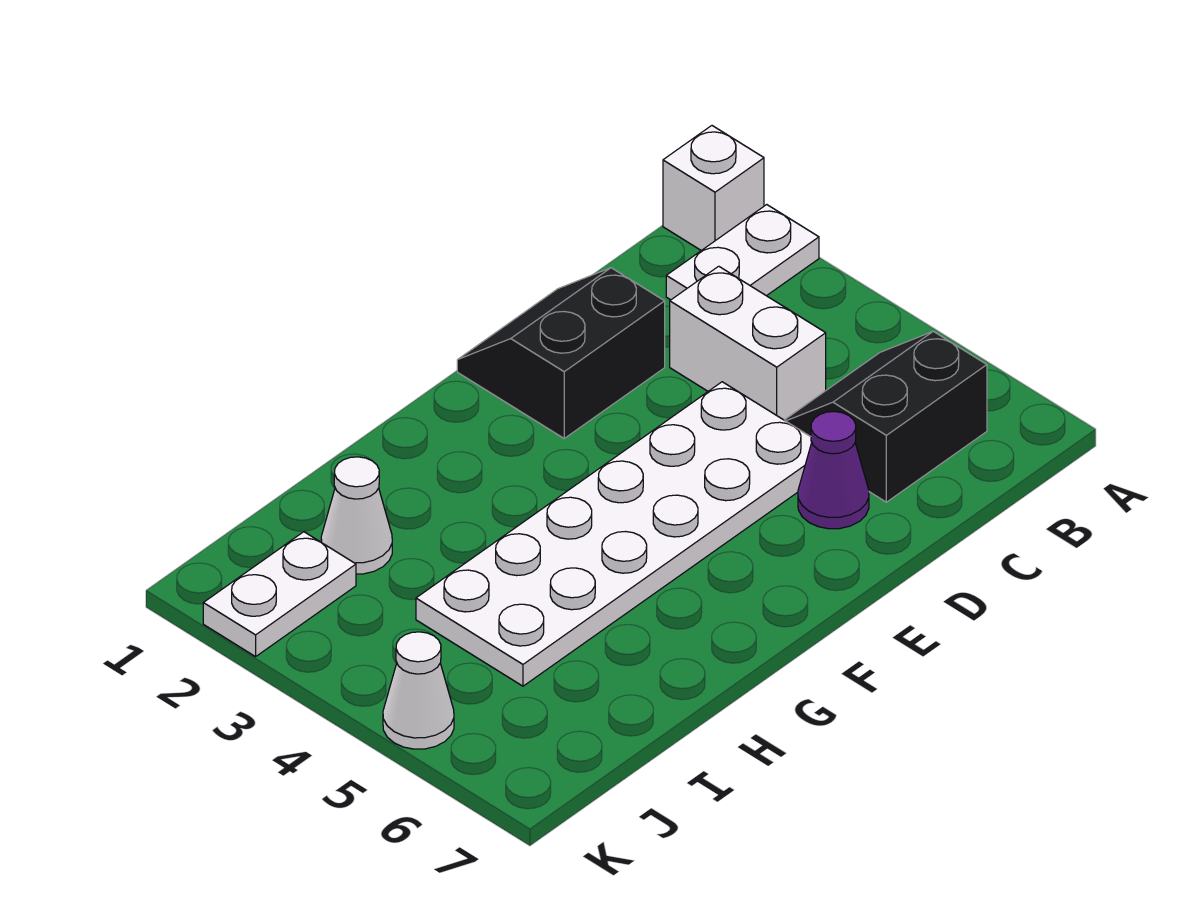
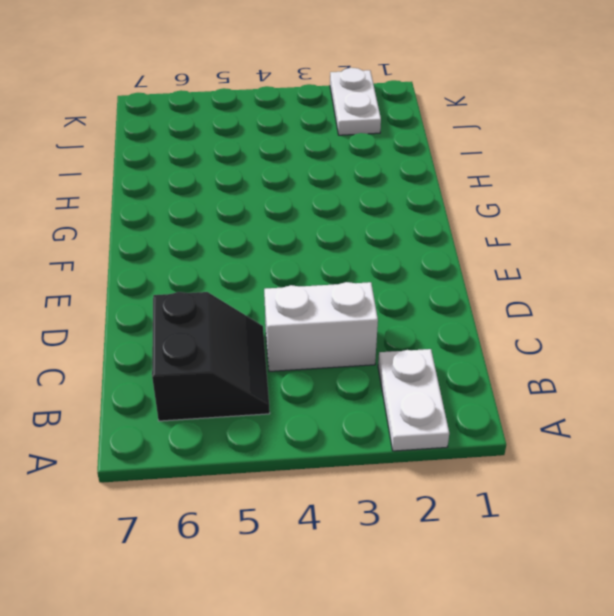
none -> white brick A1 level 1
none -> black slope D1:E2 level 1 top 2

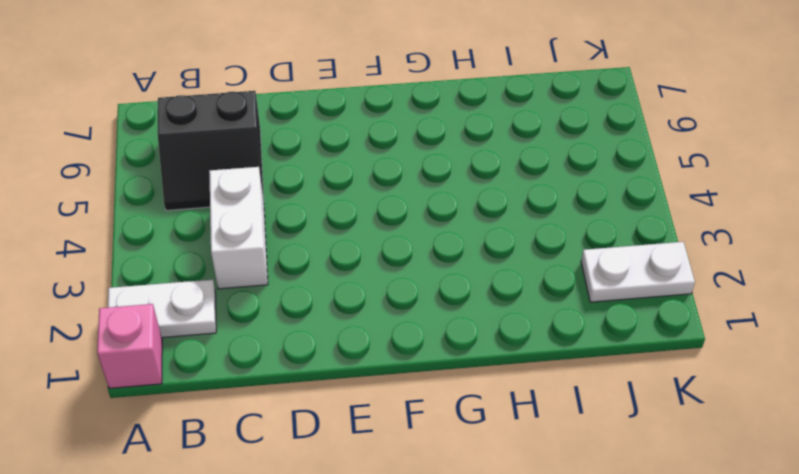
pink brick A1 level 1 -> white brick A1 level 1
none -> black slope D1:E2 level 1 top 2
none -> white plate D4:I5 level 1

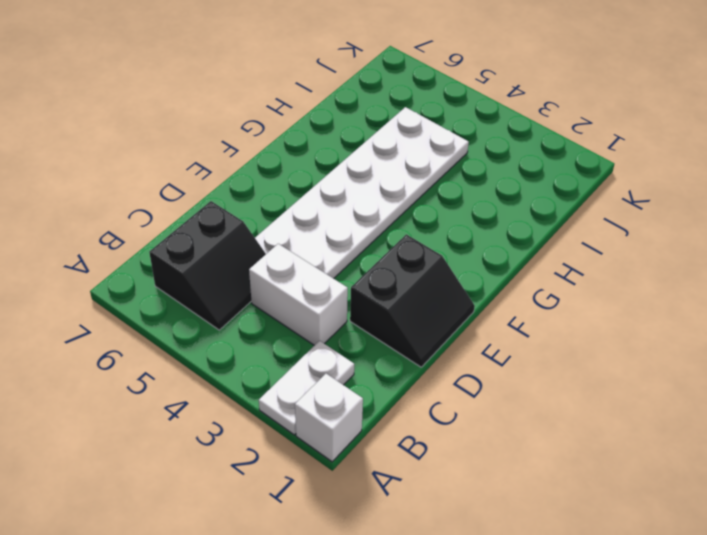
none -> purple cone D6 level 1
none -> white cone I2 level 1

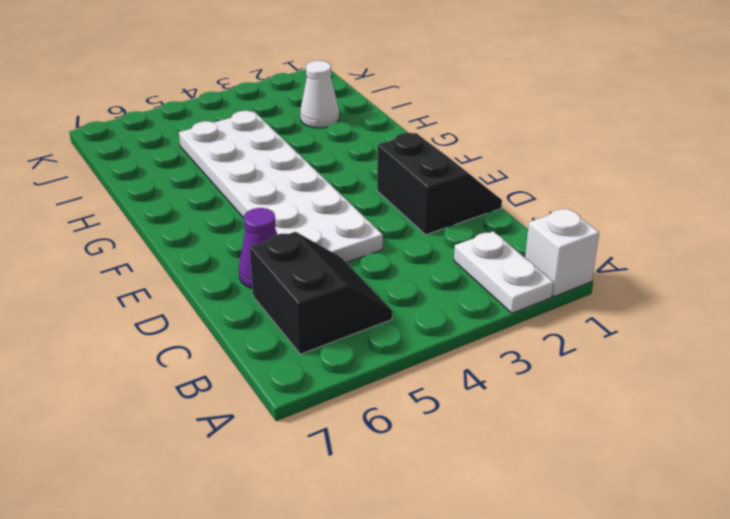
none -> white brick C3:C4 level 1
none -> white plate J2:K2 level 1

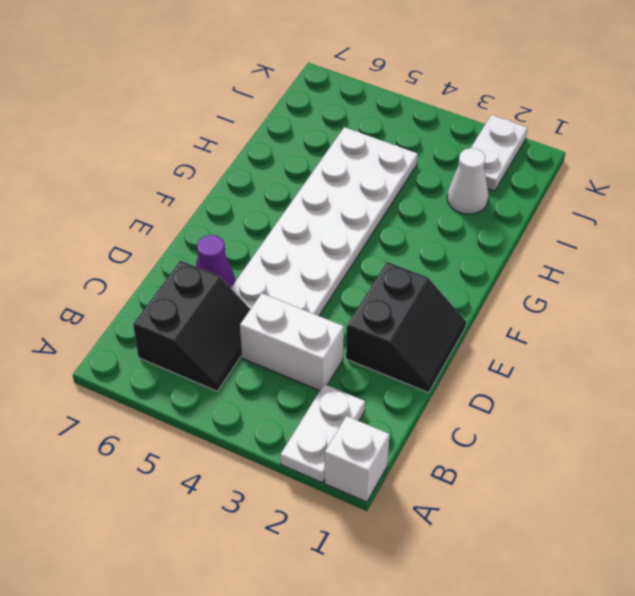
none -> white cone K5 level 1

